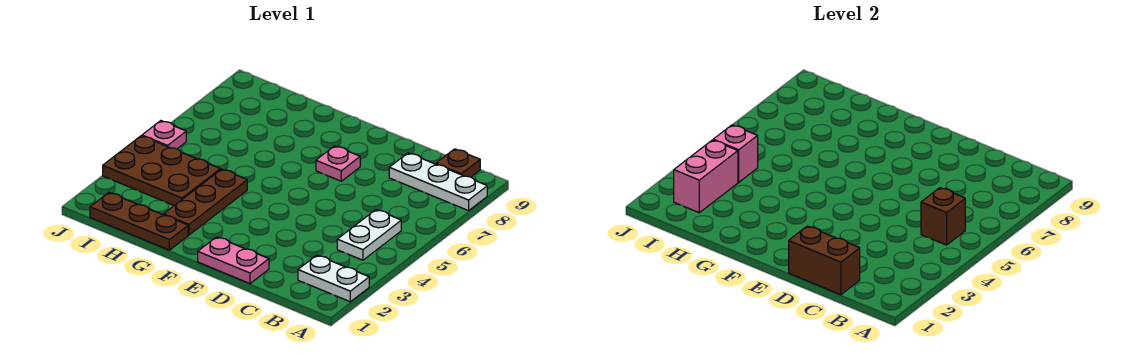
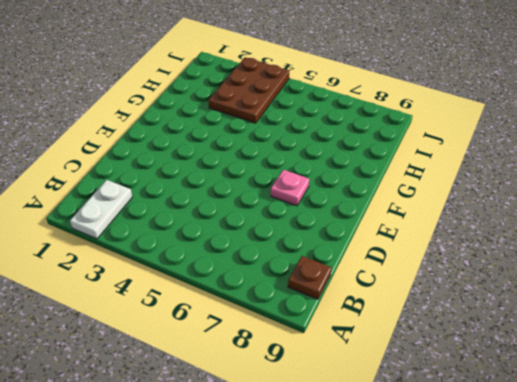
none -> white plate A8:C8 level 1
none -> white plate B4:B5 level 1
none -> pink plate D1:E1 level 1

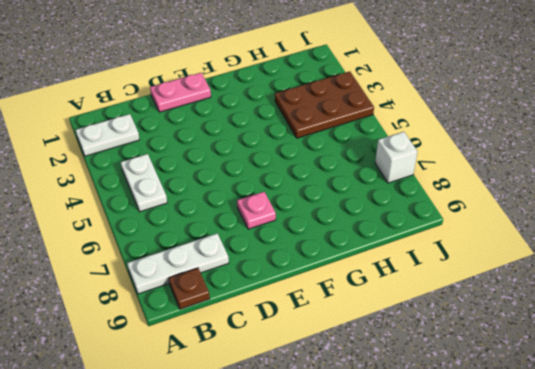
white brick J7 level 1 -> none
none -> brown plate G1:I1 level 1
none -> brown plate G2:G4 level 1
none -> pink plate J5 level 1

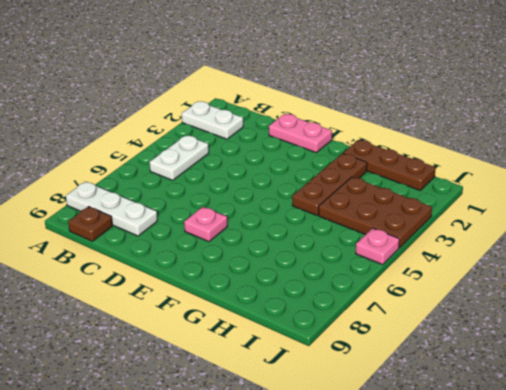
none -> brown brick B5 level 2
none -> brown brick C1:D1 level 2
none -> pink brick I2:I3 level 2

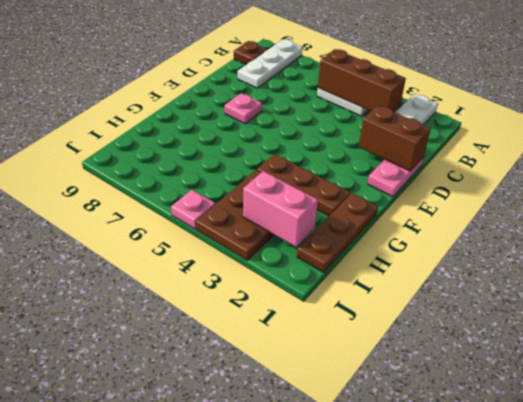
brown brick B3:B5 level 2 -> brown brick B5 level 2
brown brick D1:D2 level 2 -> brown brick C1:D1 level 2
none -> pink brick I4 level 2

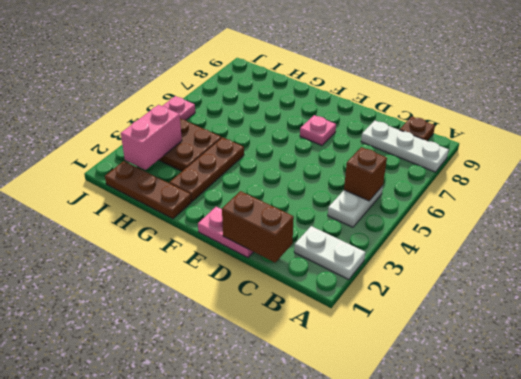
none -> pink brick I4 level 2

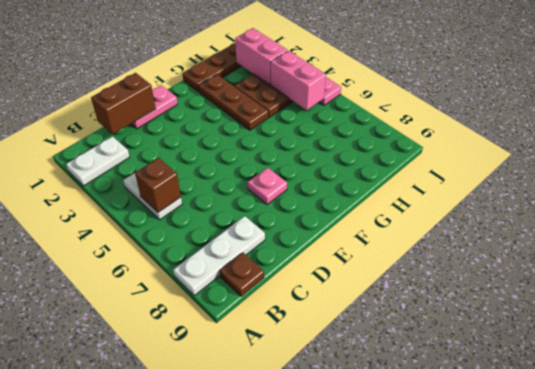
pink brick I4:I5 level 2 -> pink brick I4 level 2

